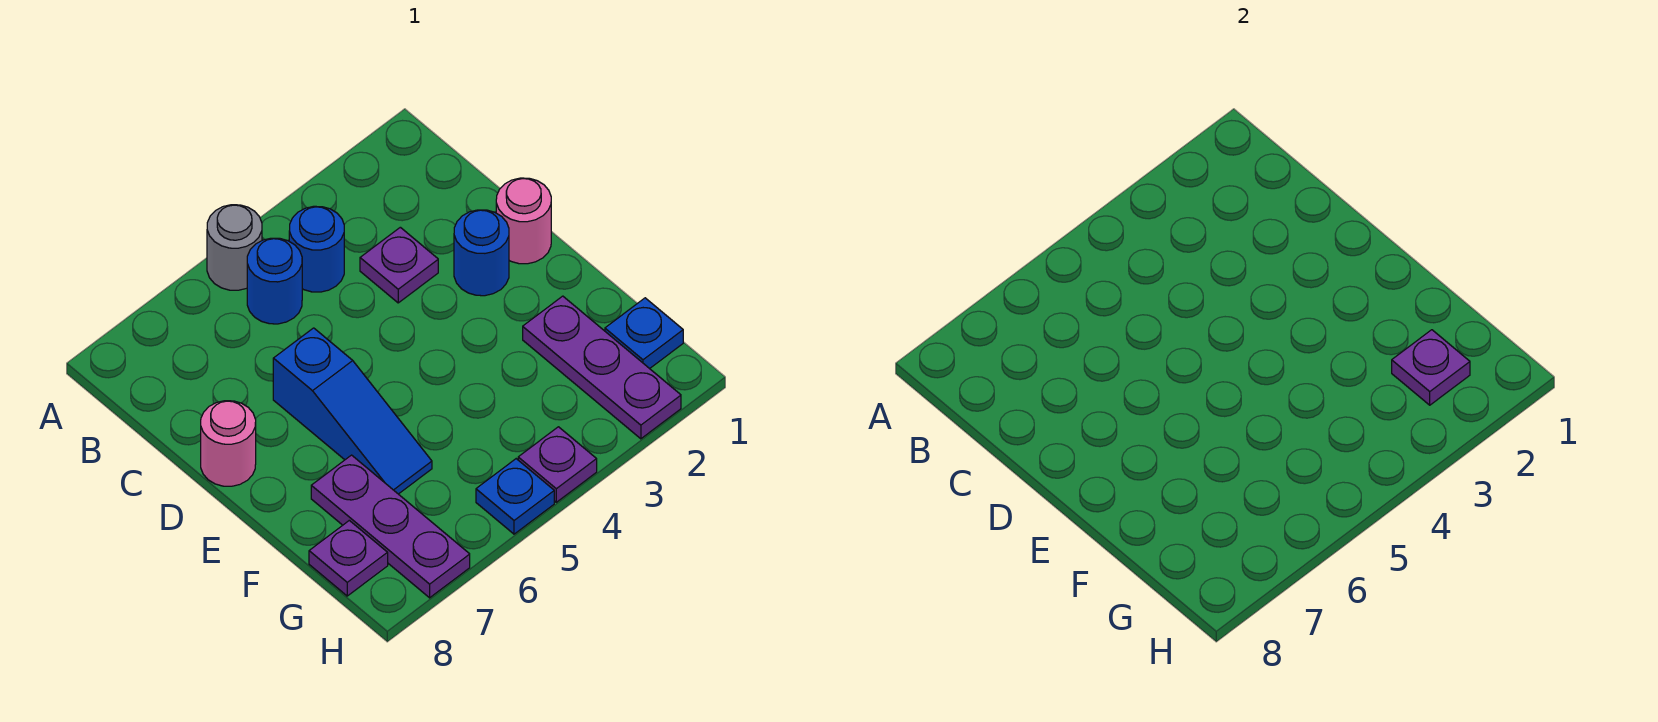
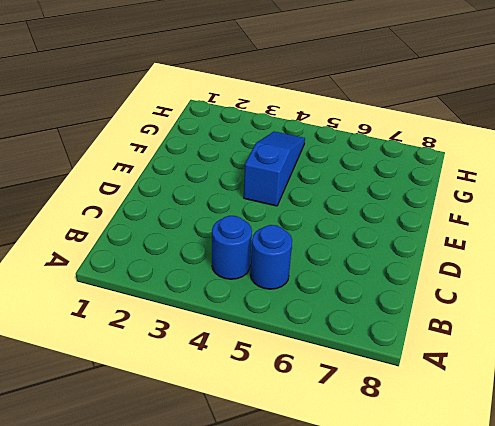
blue slope E4:G4 level 1 top E -> blue slope D6:F6 level 1 top D
none -> grey round brick A5 level 1
none -> purple plate C3 level 1
none -> pink round brick D1 level 1

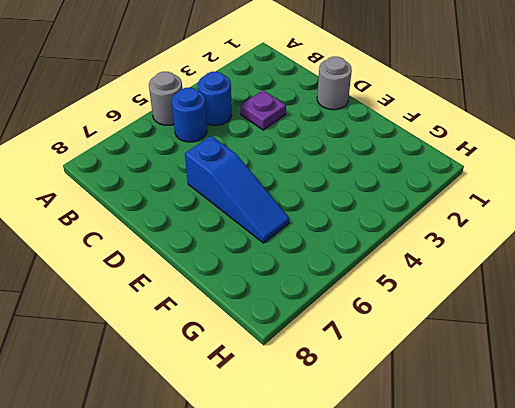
grey round brick D1 level 1 -> pink round brick D1 level 1
none -> blue round brick D2 level 1
none -> pink round brick D8 level 1
none -> purple plate F2:H2 level 1

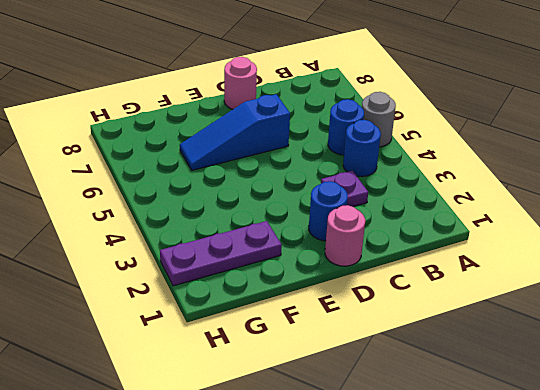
none -> purple plate F7:H7 level 1
none -> blue plate G1 level 1
none -> purple plate G8 level 1

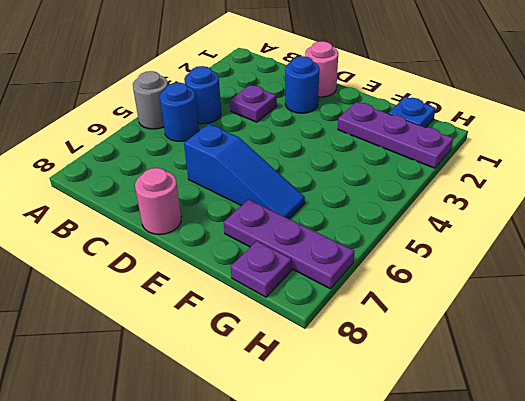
none -> purple plate H4 level 1
none -> blue plate H5 level 1
none -> purple plate G2 level 2

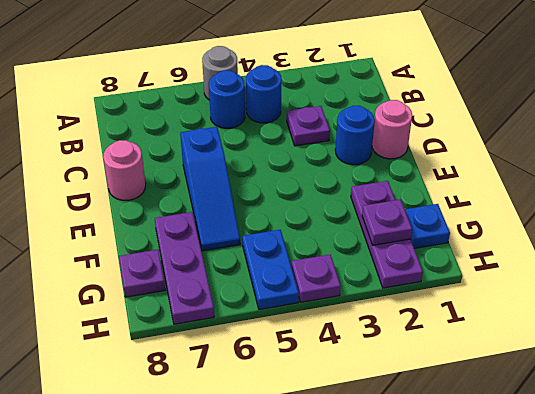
blue plate G5:H5 level 1 -> blue plate H5 level 1

